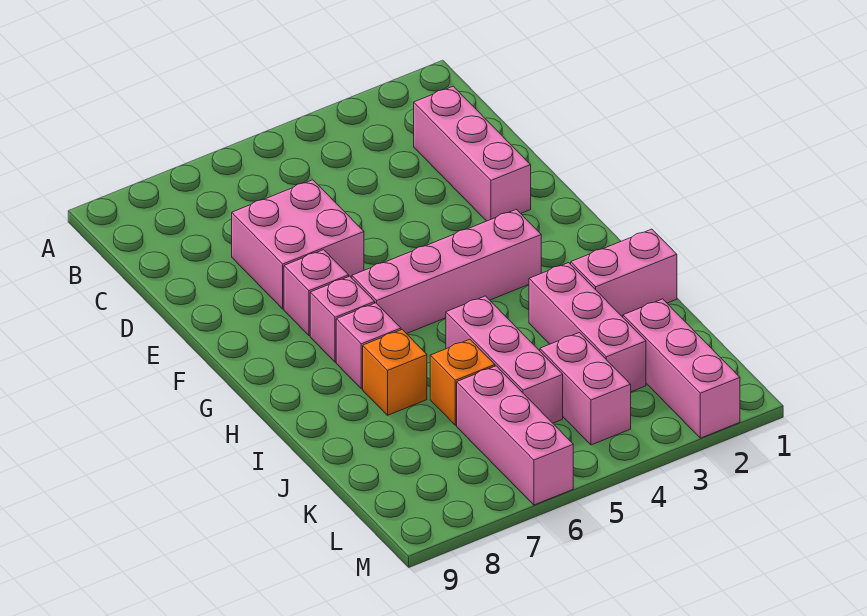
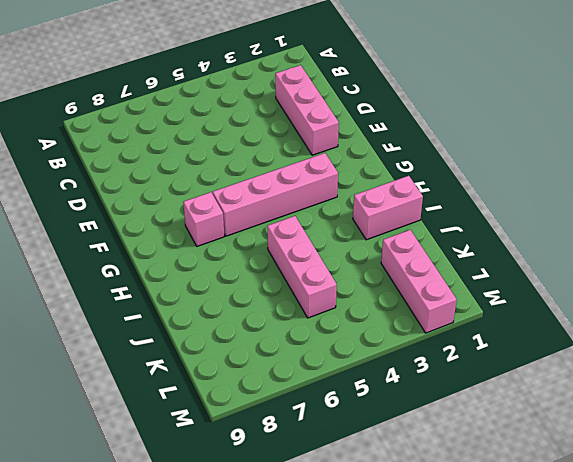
none -> pink brick D6:E7 level 1
none -> pink brick F7 level 1
none -> pink brick H7 level 1

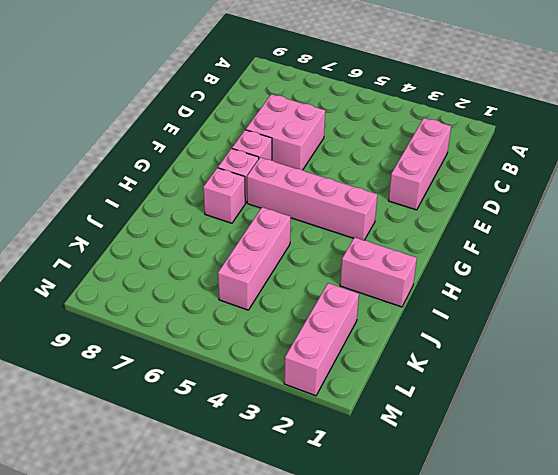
none -> pink brick I3:K3 level 1
none -> orange brick I7 level 1
none -> orange brick J6 level 1

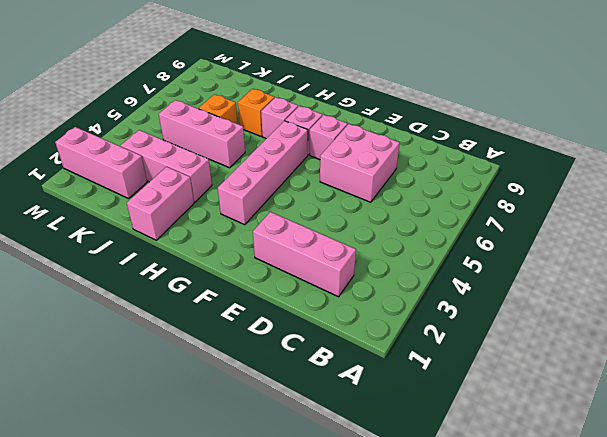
none -> pink brick K4:L4 level 1
none -> pink brick K6:M6 level 1

